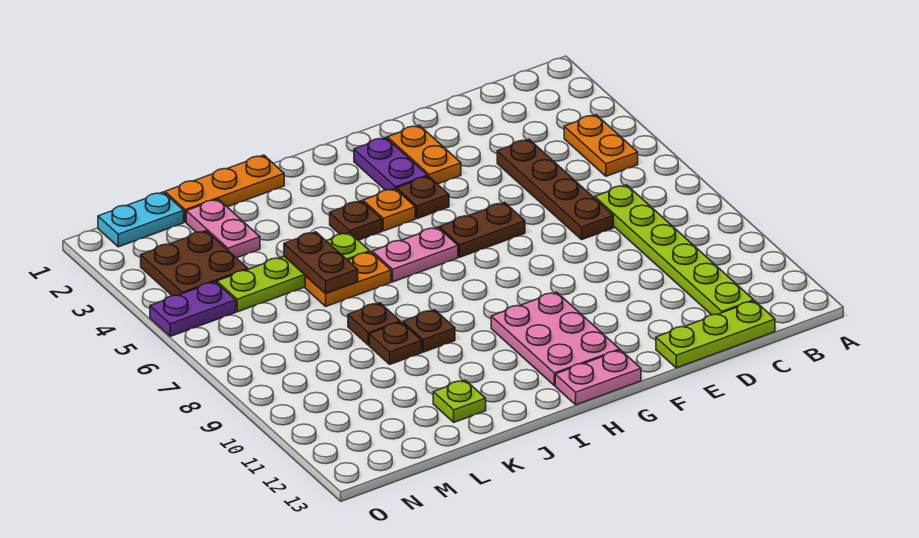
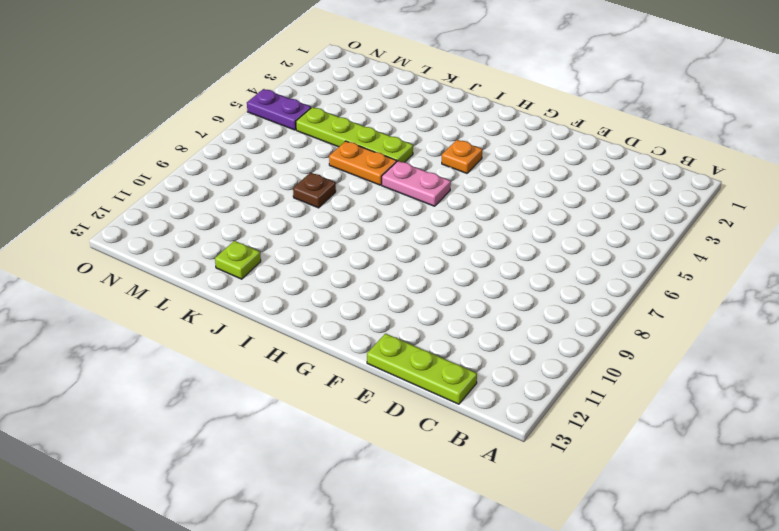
none -> orange plate B4:B5 level 1
none -> lime plate C7:C12 level 1
none -> brown plate D4:D7 level 1

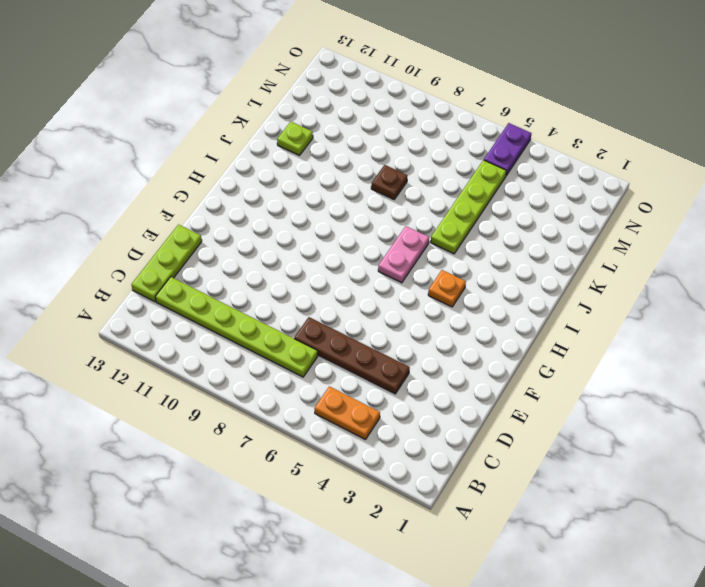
none -> orange plate F2:F3 level 1
none -> brown plate F6:G6 level 1
none -> purple plate G2:G3 level 1

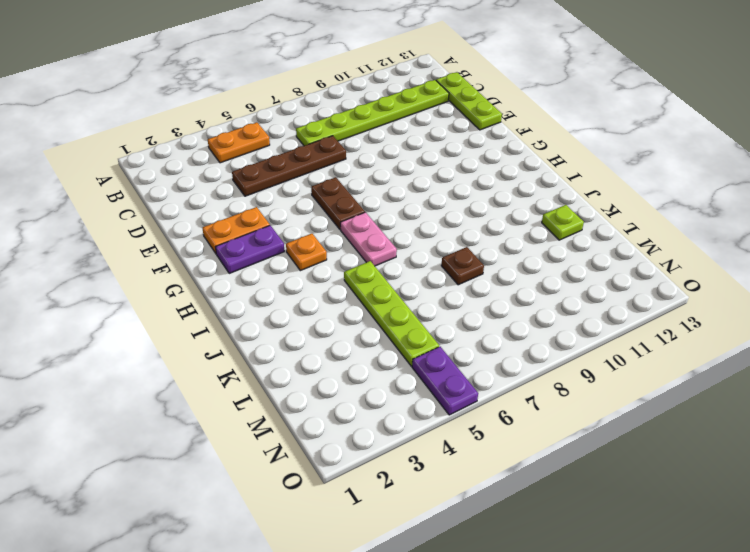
none -> brown plate G4 level 1
none -> pink plate G10:H12 level 1
none -> pink plate G13:H13 level 1

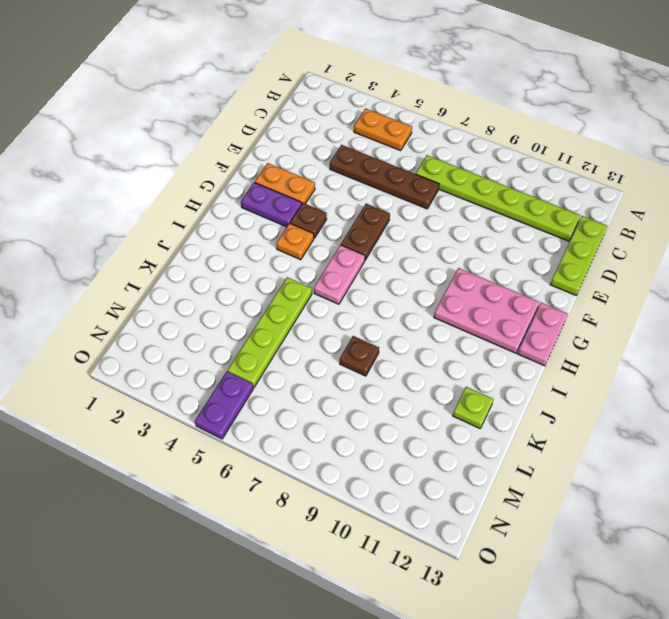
none -> brown plate I4 level 1
none -> orange plate J1:L1 level 1
none -> orange plate J6:K6 level 1

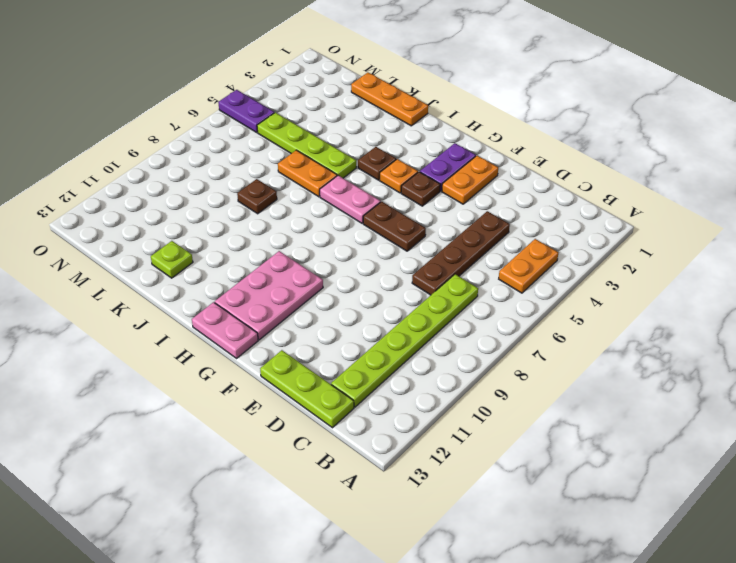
none -> brown plate J9 level 1
none -> brown plate K9 level 1
none -> pink plate L2:L3 level 1

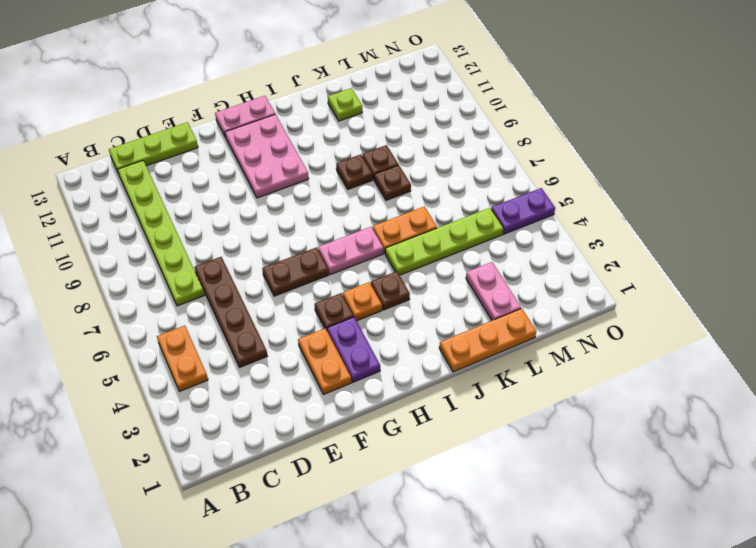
none -> cyan plate M1:N1 level 1
none -> brown plate M3:N4 level 1
none -> brown plate K5:K6 level 2

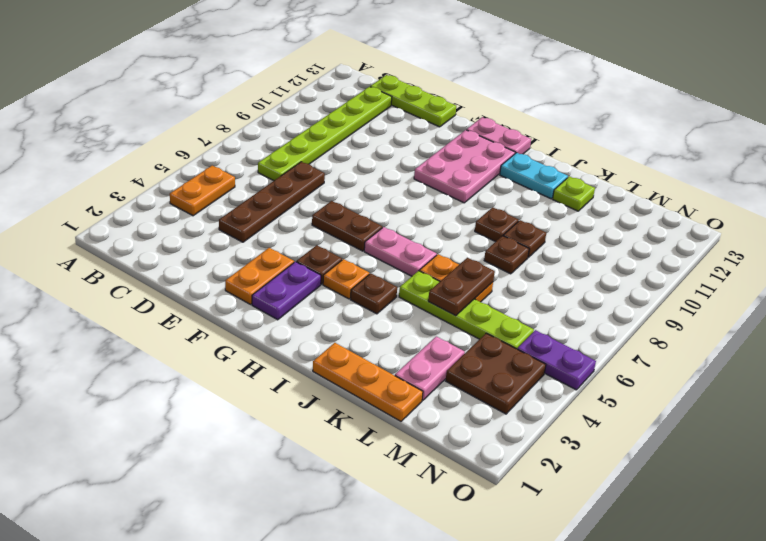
cyan plate I12:J12 level 1 -> cyan plate M1:N1 level 1

